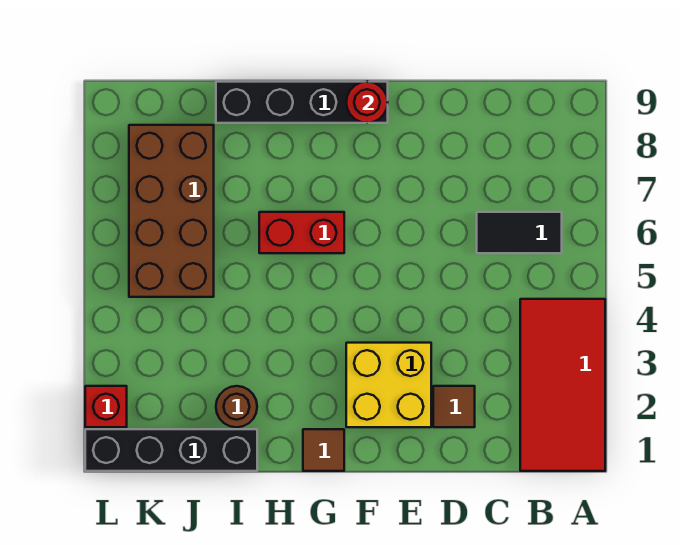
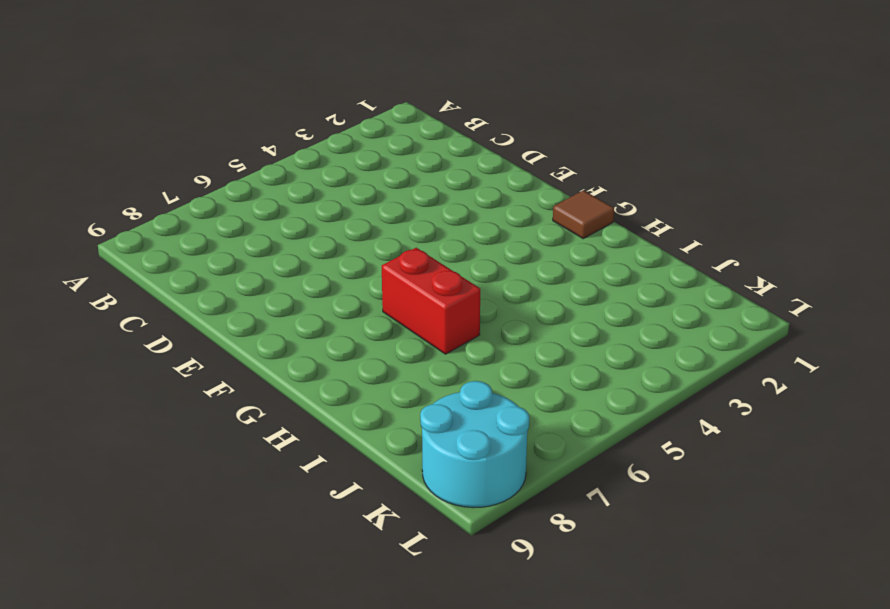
cyan round brick K8:L9 level 1 -> brown brick J5:K8 level 1
none -> red tile A1:B4 level 1
none -> black tile B6:C6 level 1
none -> brown tile D2 level 1

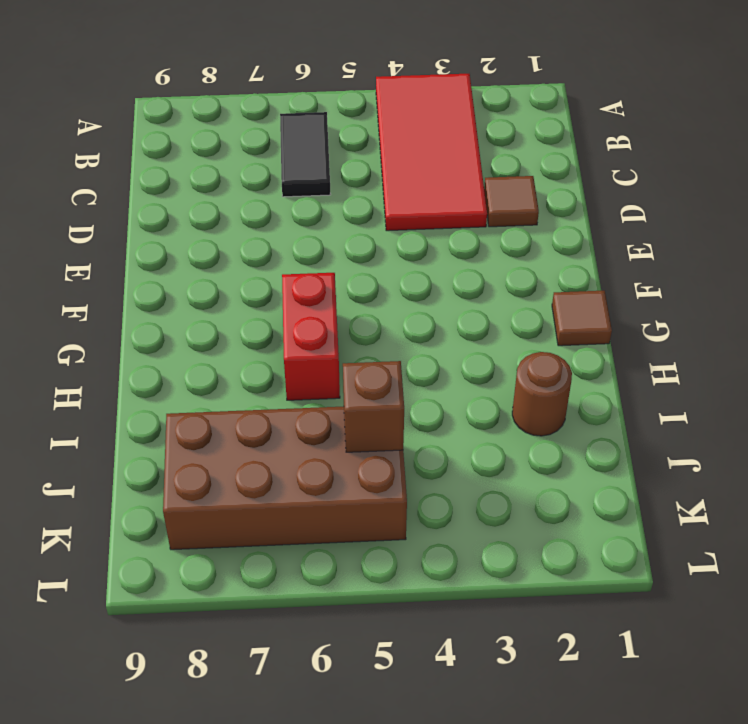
red tile A3:D4 level 1 -> red tile A1:B4 level 1
brown brick J5 level 2 -> none
none -> yellow brick E2:F3 level 1
none -> black brick F9:I9 level 1
none -> black brick I1:L1 level 1

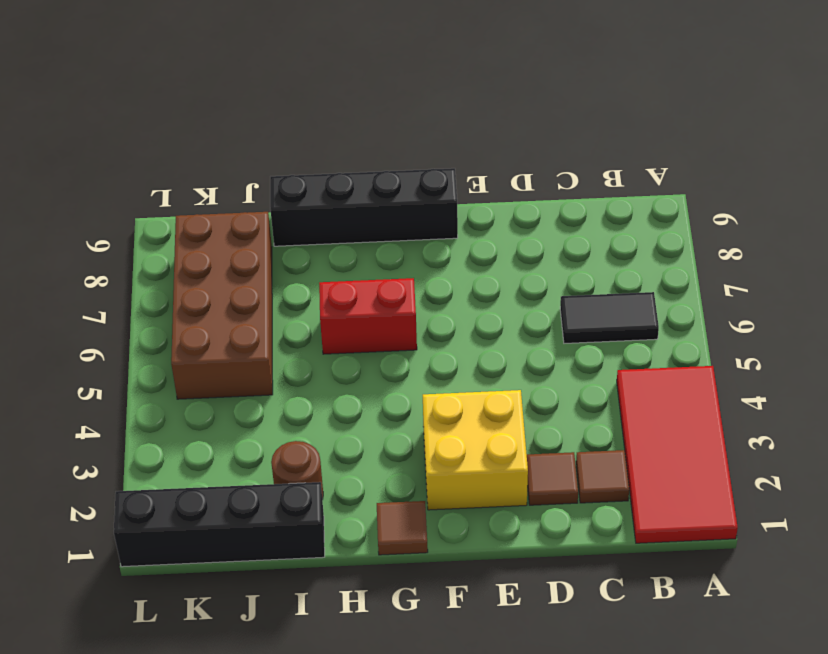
brown tile C2 level 1 -> none
none -> red brick L2 level 1
none -> red round brick F9 level 2

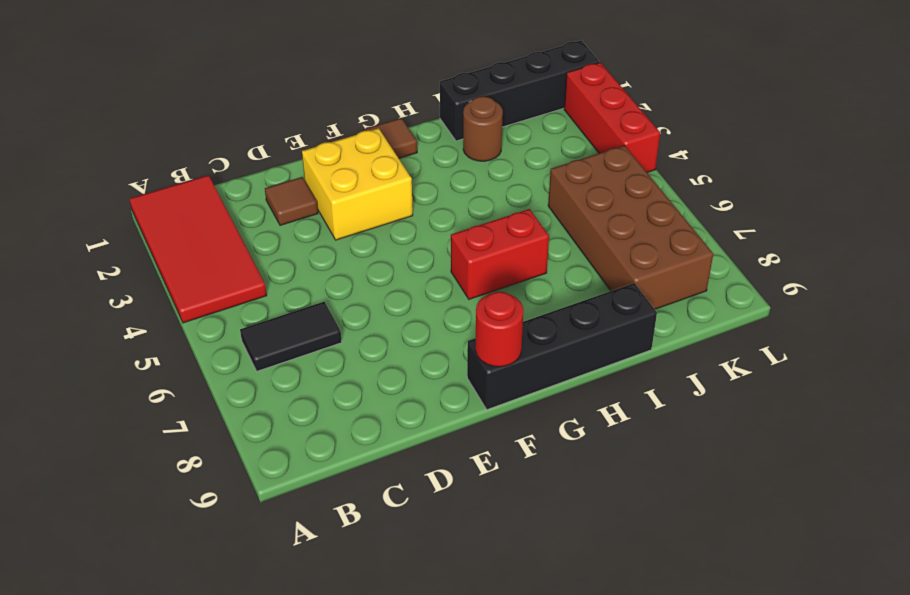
red brick L2:L4 level 1 -> red brick L2 level 1

